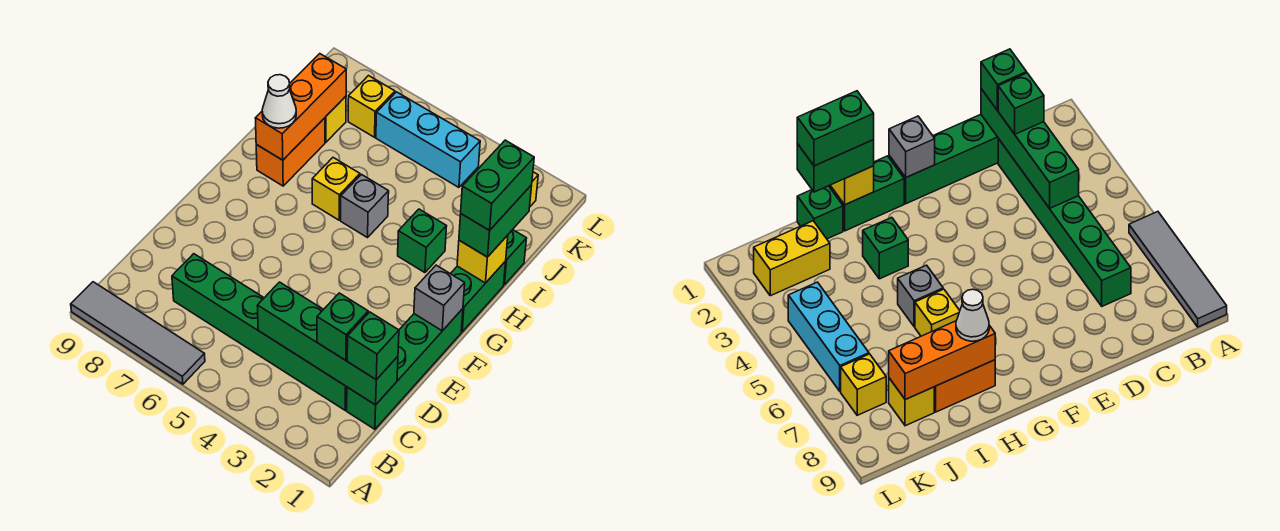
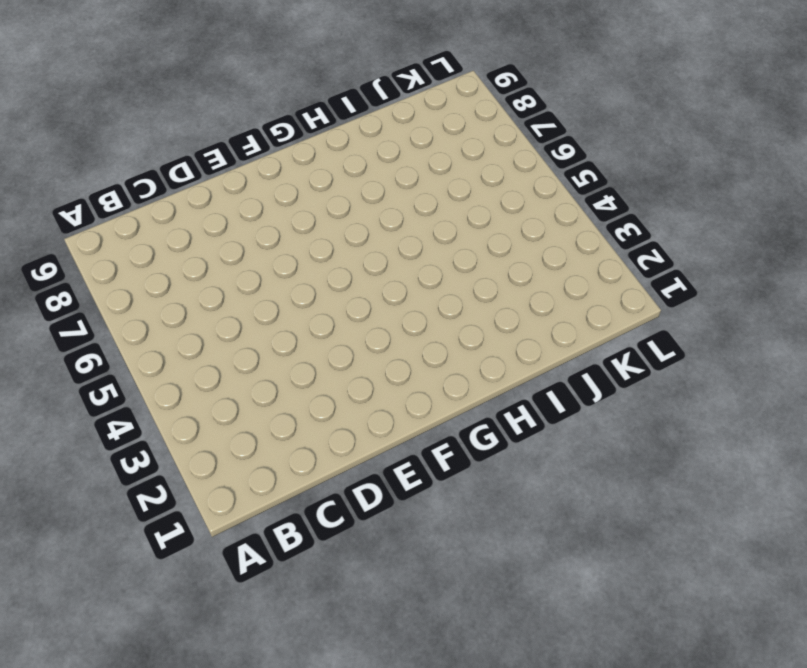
none -> grey tile A6:A9 level 1
none -> green brick C1:F1 level 1
none -> green brick C2:C7 level 1

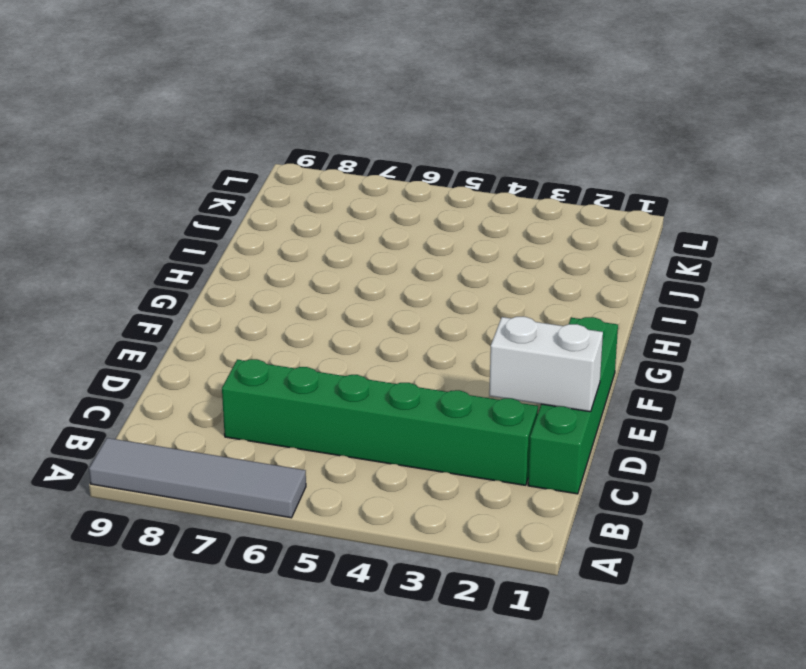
white brick D1:D2 level 2 -> none
none -> green brick G1:H1 level 1
none -> green brick H3 level 1
none -> grey brick H5 level 1

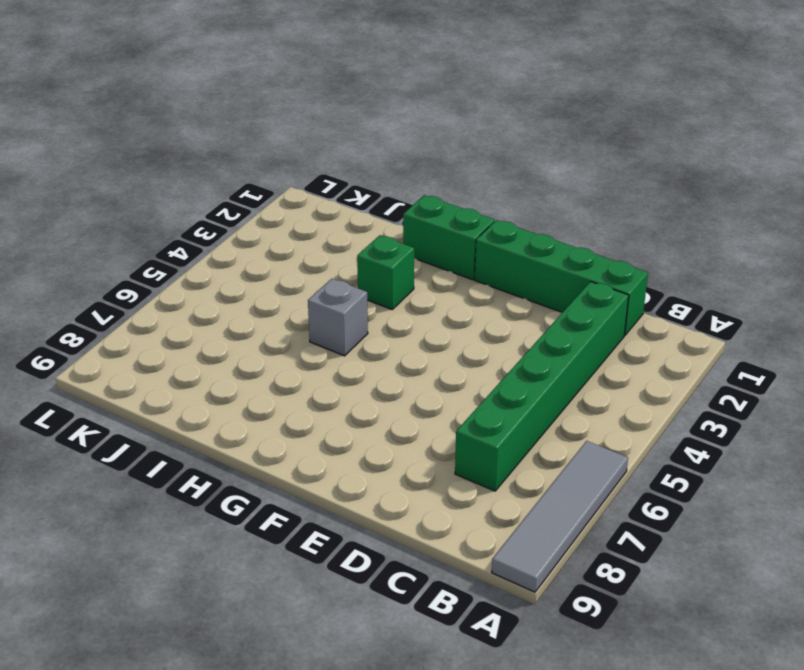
none -> yellow brick H6 level 1
none -> orange brick H8:I8 level 1
none -> green brick I1 level 1

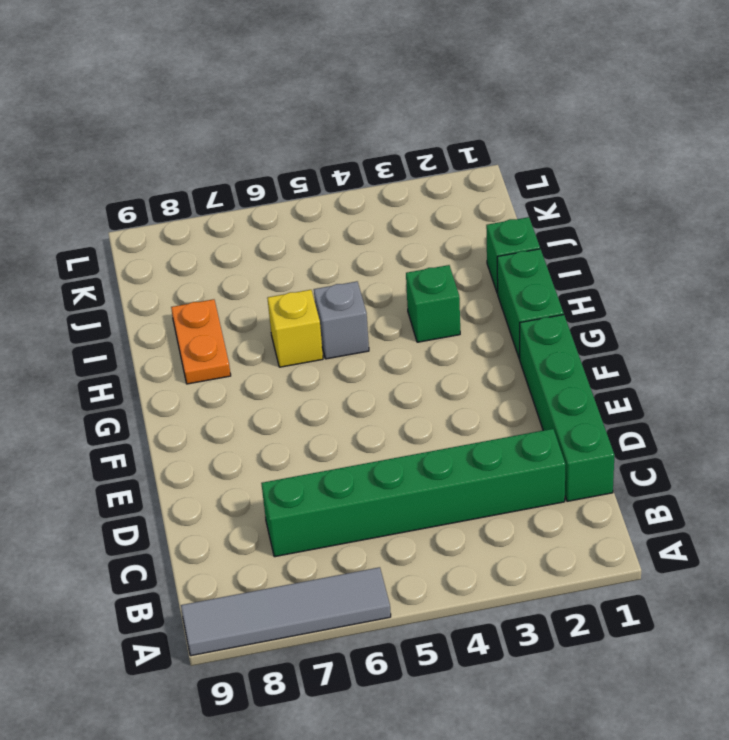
orange plate H8:I8 level 1 -> orange brick H8:I8 level 1
none -> yellow brick J2:K2 level 1
none -> yellow brick J8 level 1
none -> cyan brick K4:K6 level 1

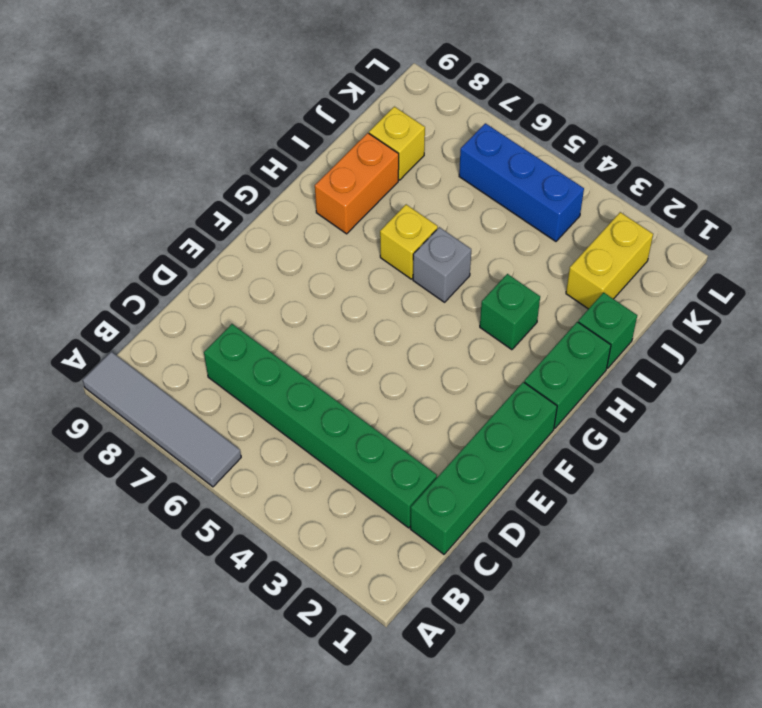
blue brick K4:K6 level 1 -> cyan brick K4:K6 level 1
none -> yellow brick K7 level 1
none -> green brick C1:C4 level 2
none -> grey brick F1 level 2

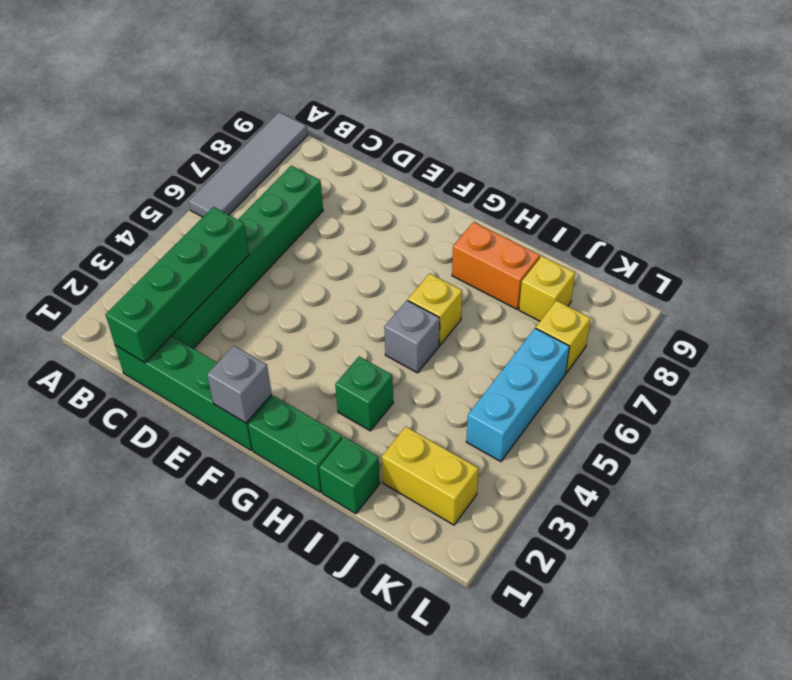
none -> yellow brick H1 level 2
none -> orange brick H8:J8 level 2
none -> green brick C1 level 3

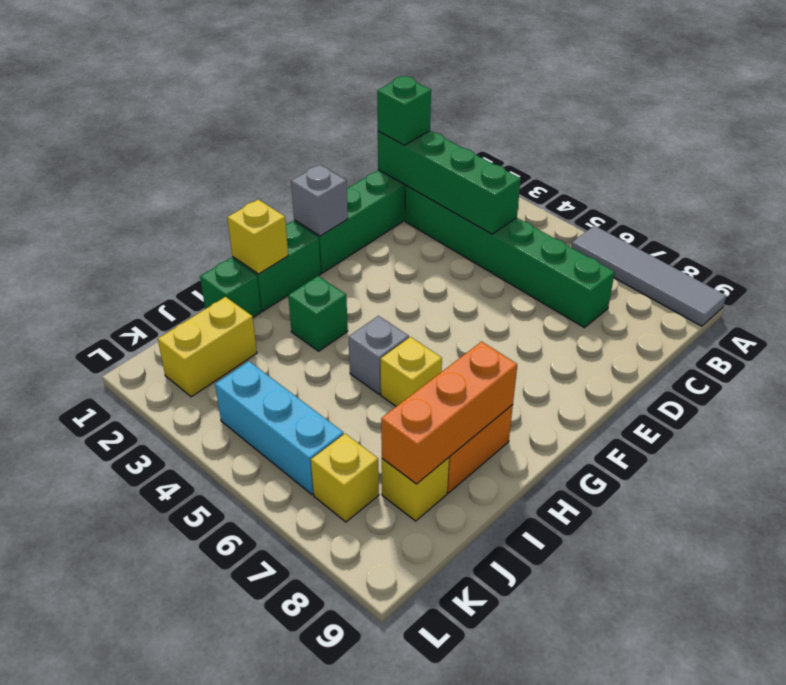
none -> green brick C2 level 3
none -> green brick H1:I1 level 3
none -> white cone H8 level 3

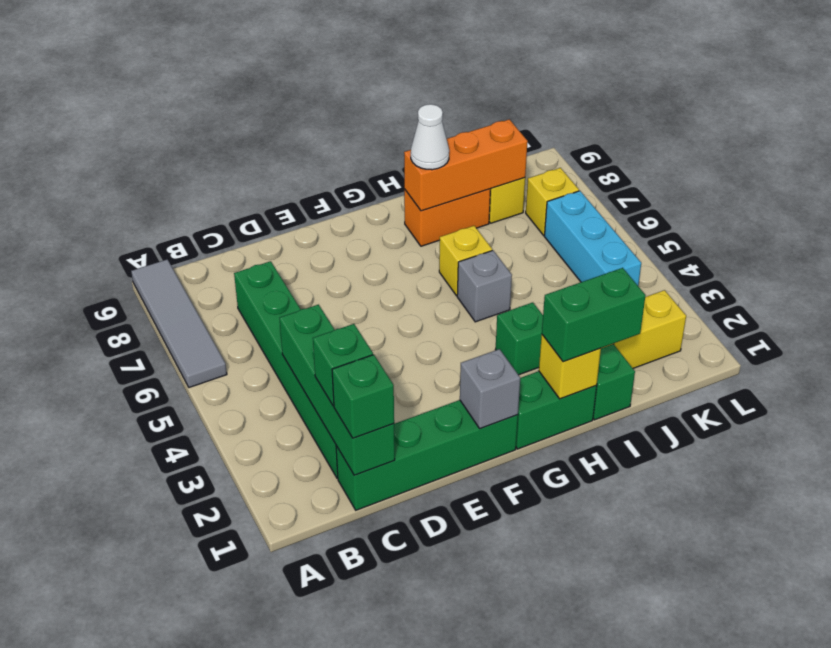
none -> green brick H1:I1 level 4

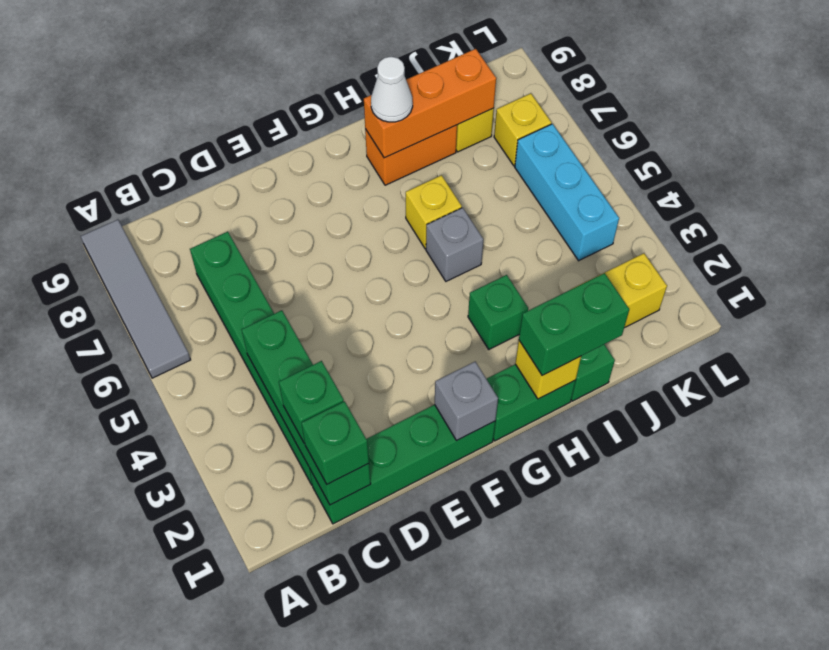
none -> green brick H1:I1 level 4

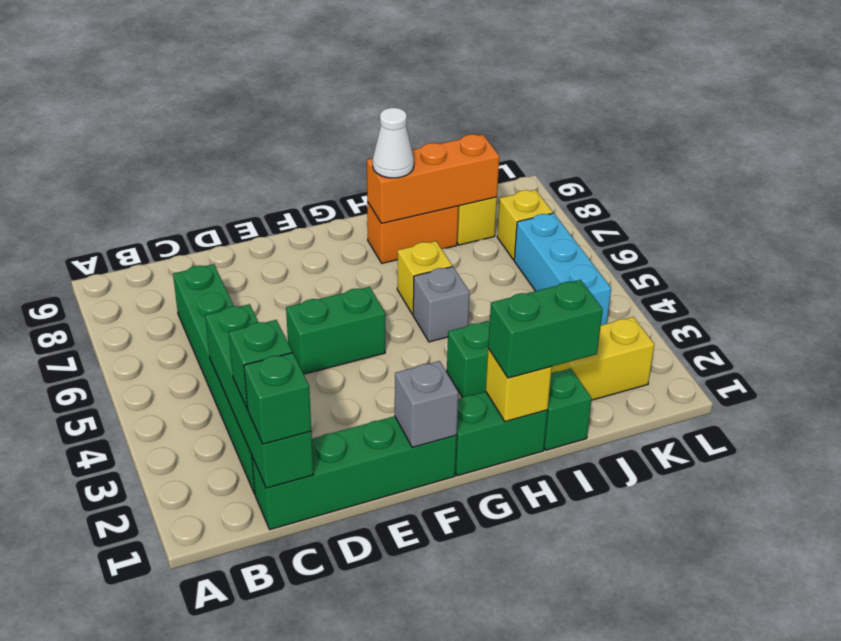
green brick E5:F5 level 1 -> green brick H1:I1 level 4
none -> grey tile A6:A9 level 1

